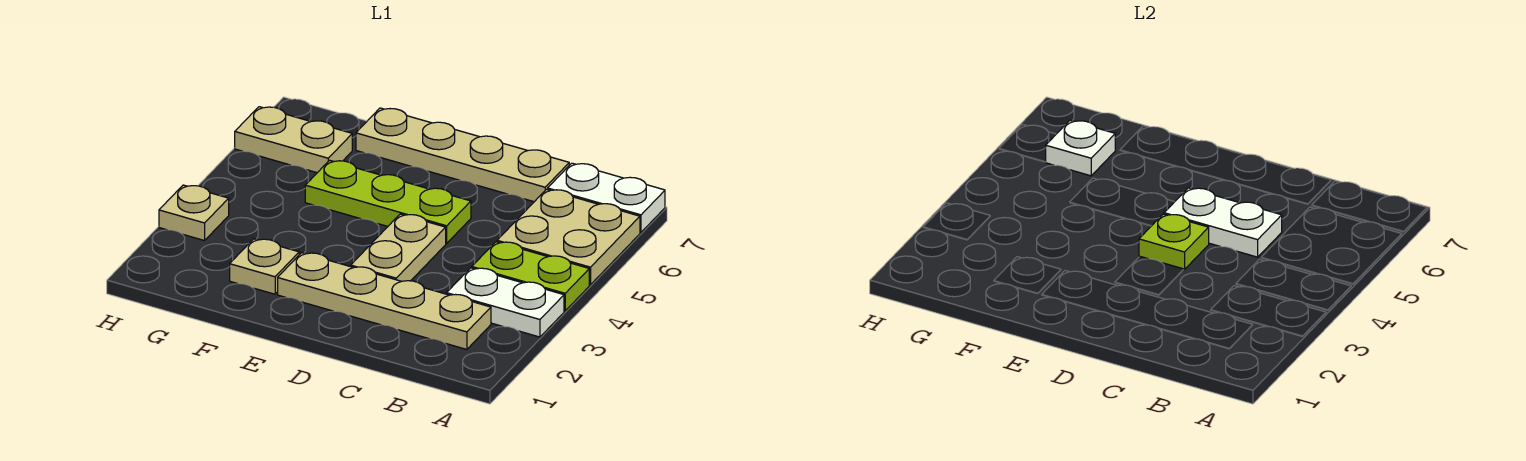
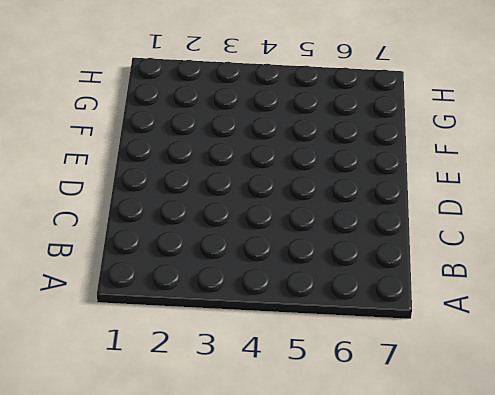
none -> white plate A3:B3 level 1
none -> lime plate A4:B4 level 1
none -> tan plate A5:B6 level 1

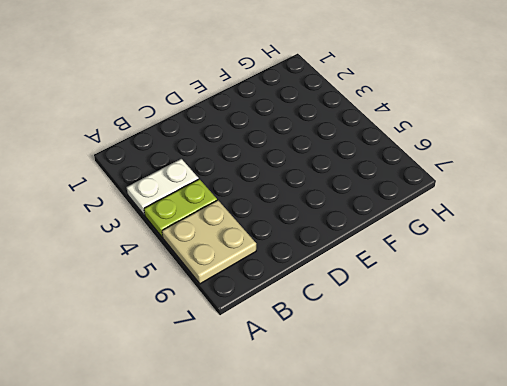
none -> white plate A7:B7 level 1
none -> tan plate B2:E2 level 1
none -> tan plate C7:F7 level 1

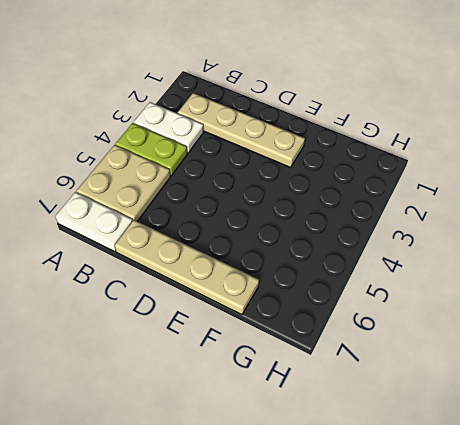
none -> tan plate D3:D4 level 1
none -> lime plate D5:F5 level 1
none -> tan plate F2 level 1

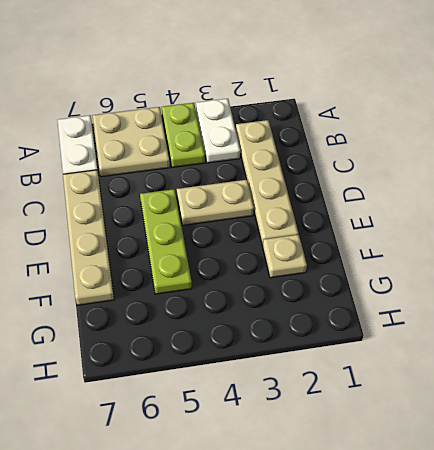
none -> tan plate G6:H6 level 1
none -> tan plate H3 level 1
none -> white plate C5:D5 level 2

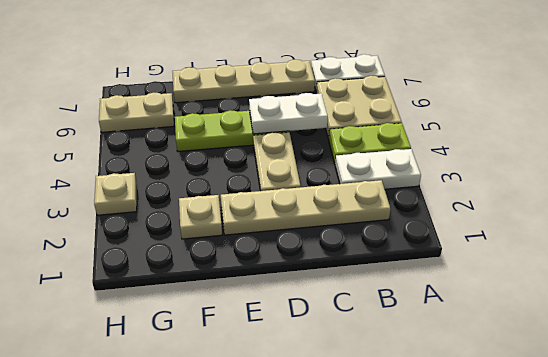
none -> lime plate D4 level 2
none -> white plate G6 level 2

